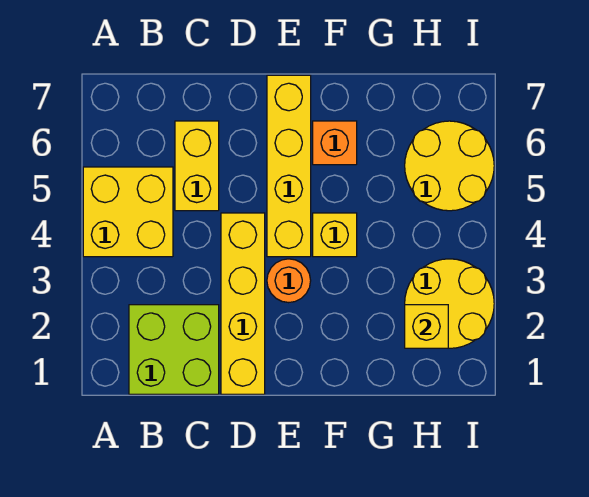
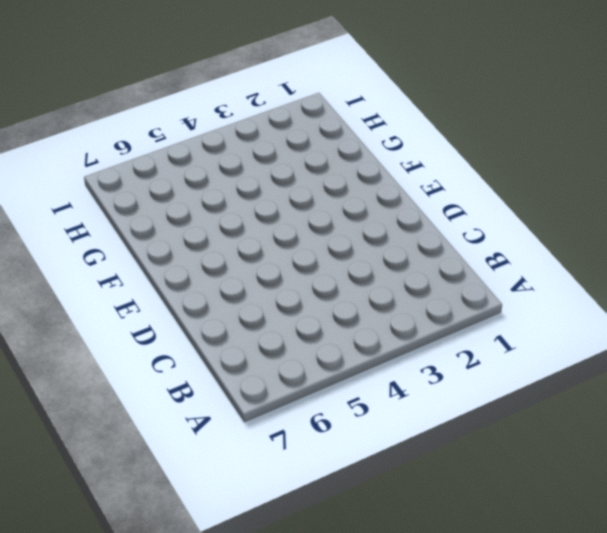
none -> yellow brick A4:B5 level 1
none -> lime brick B1:C2 level 1

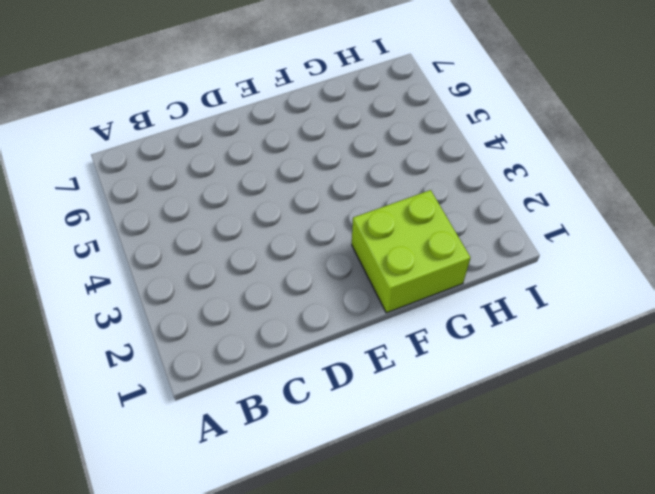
lime brick F1:G2 level 1 -> lime brick B1:C2 level 1
none -> yellow brick A4:B5 level 1
none -> yellow brick C5:C6 level 1

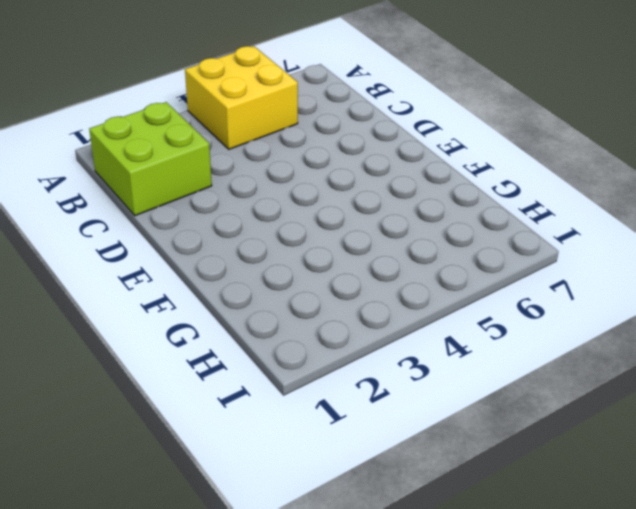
none -> yellow brick C5:C6 level 1
none -> yellow brick D1:D4 level 1

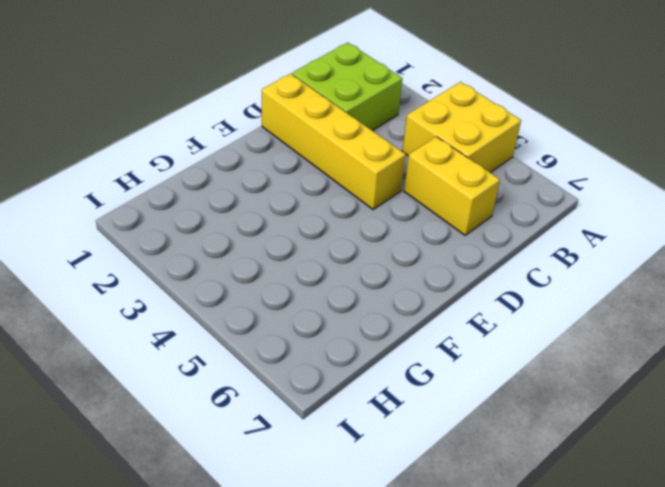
none -> orange round brick E3 level 1
none -> yellow brick E4:E7 level 1

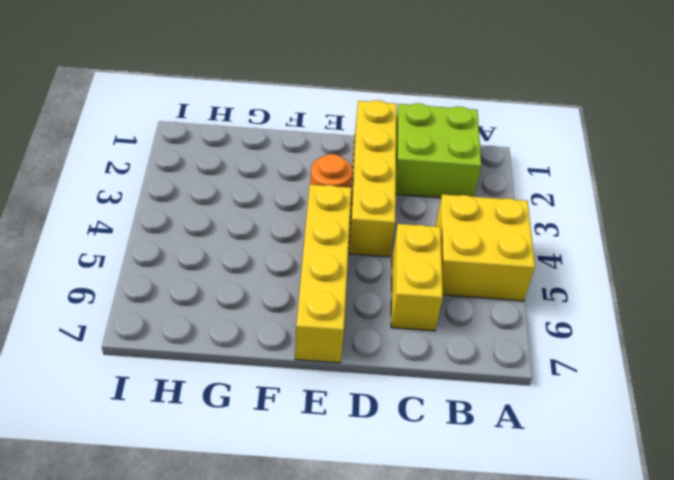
none -> yellow brick F4 level 1
none -> orange brick F6 level 1

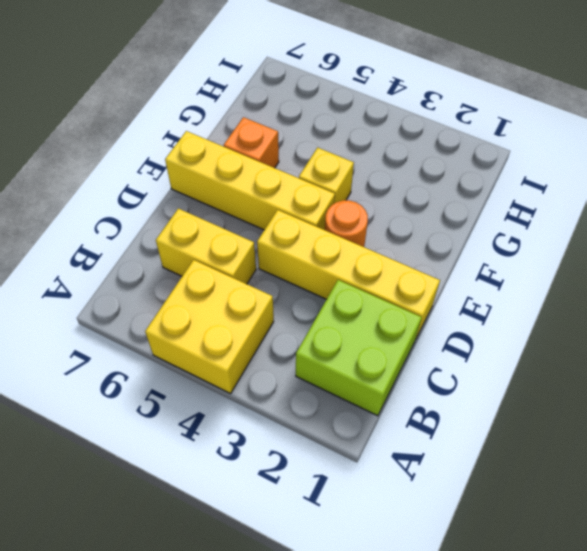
none -> yellow round brick H2:I3 level 1
none -> yellow round brick H5:I6 level 1

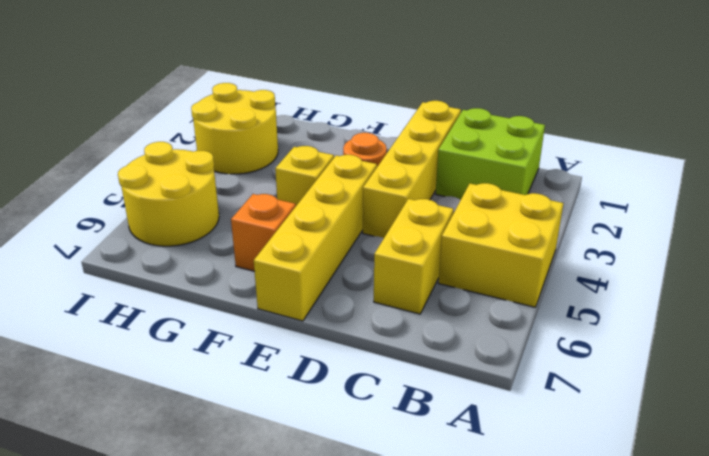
none -> yellow brick H2 level 2

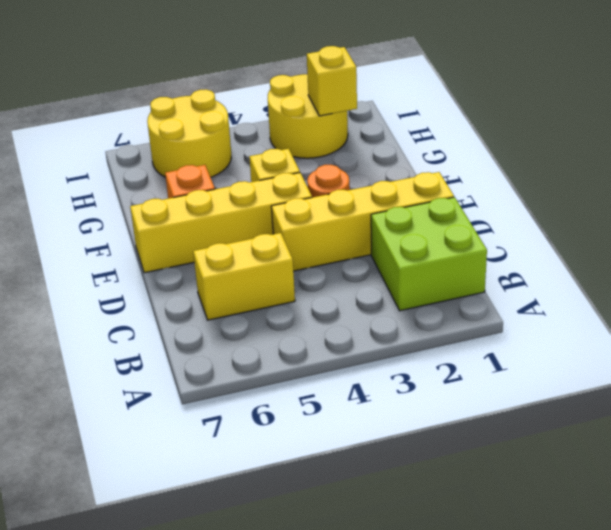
none -> yellow brick A4:B5 level 1

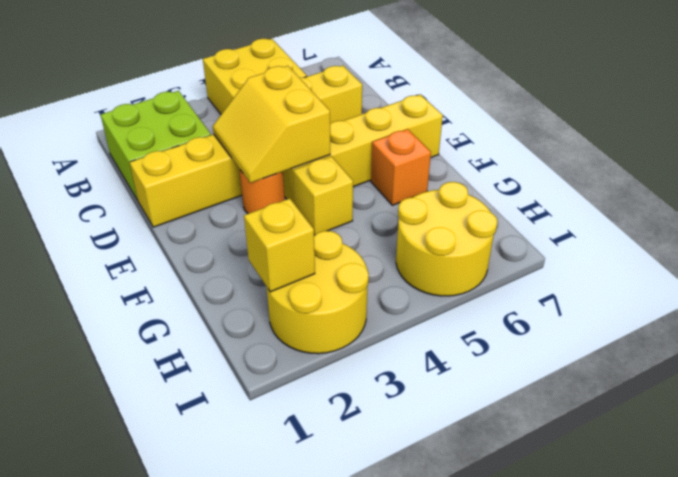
yellow slope D3:E4 level 2 top 4 -> none

